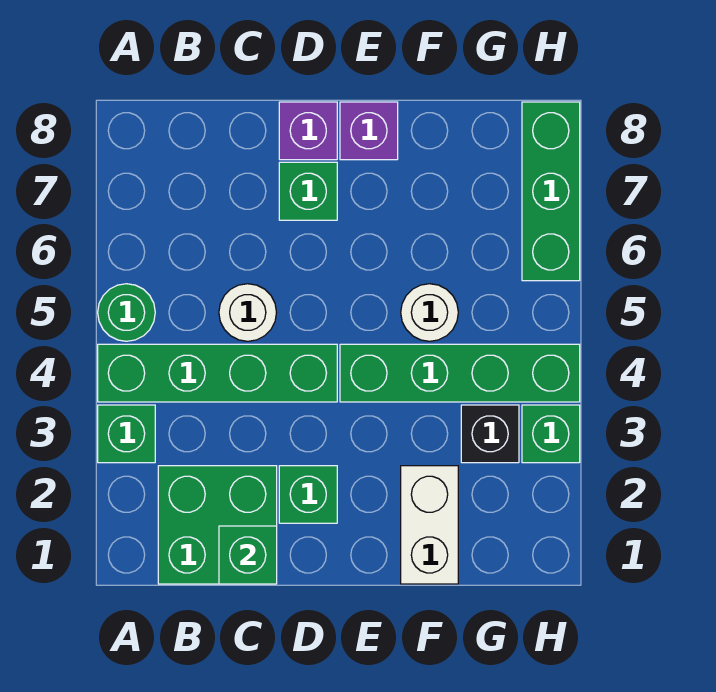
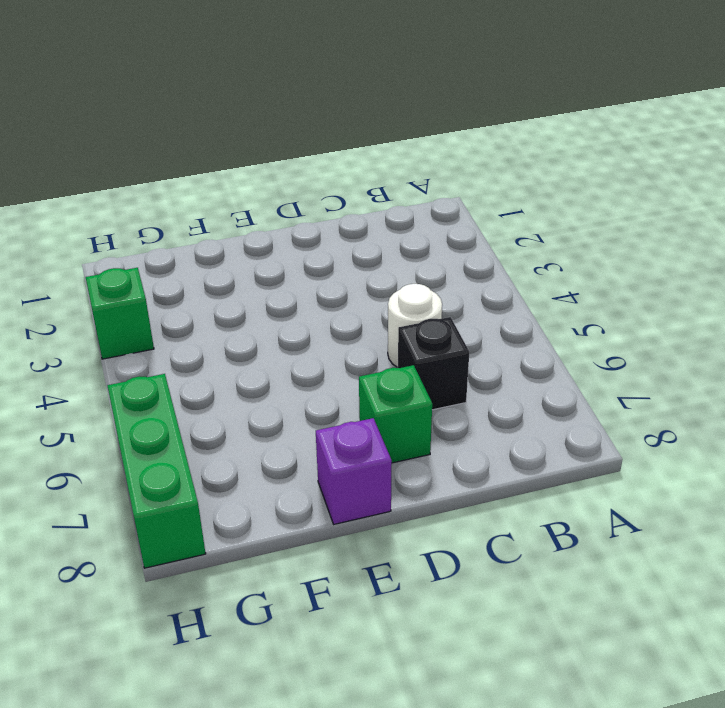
black brick C6 level 1 -> black brick G3 level 1
none -> green brick A3 level 1
none -> green brick A4:D4 level 1
none -> green round brick A5 level 1

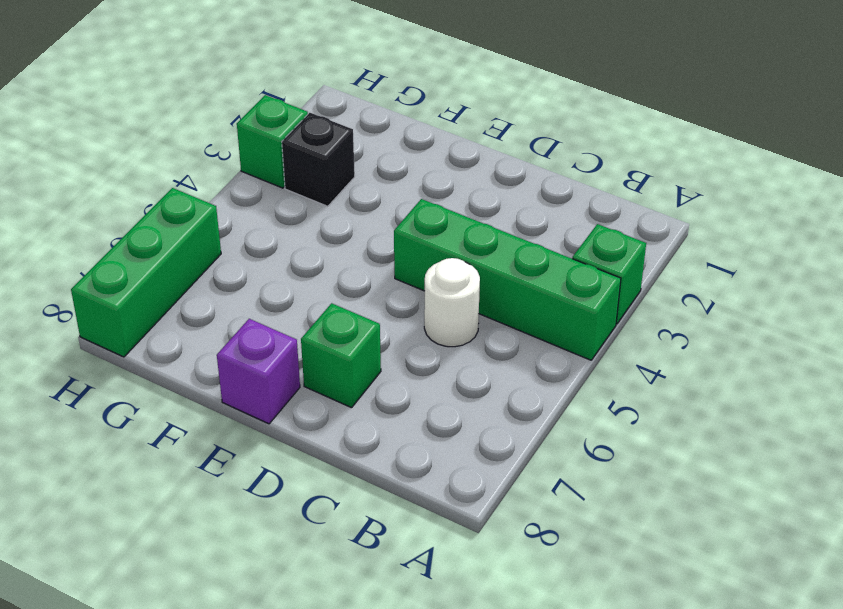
none -> green round brick A5 level 1
none -> green brick B1:C2 level 1
none -> green brick D2 level 1

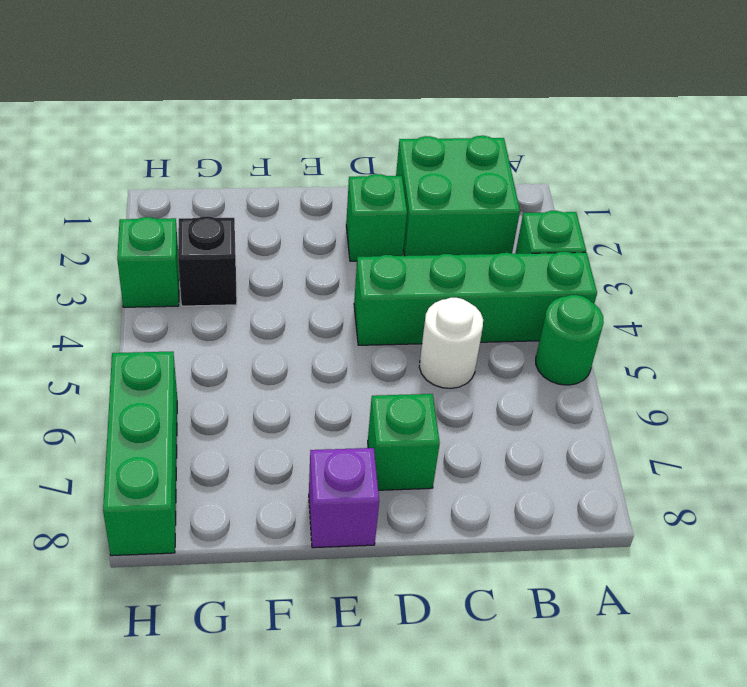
none -> purple brick D8 level 1
none -> green brick E4:H4 level 1
none -> white brick F1:F2 level 1

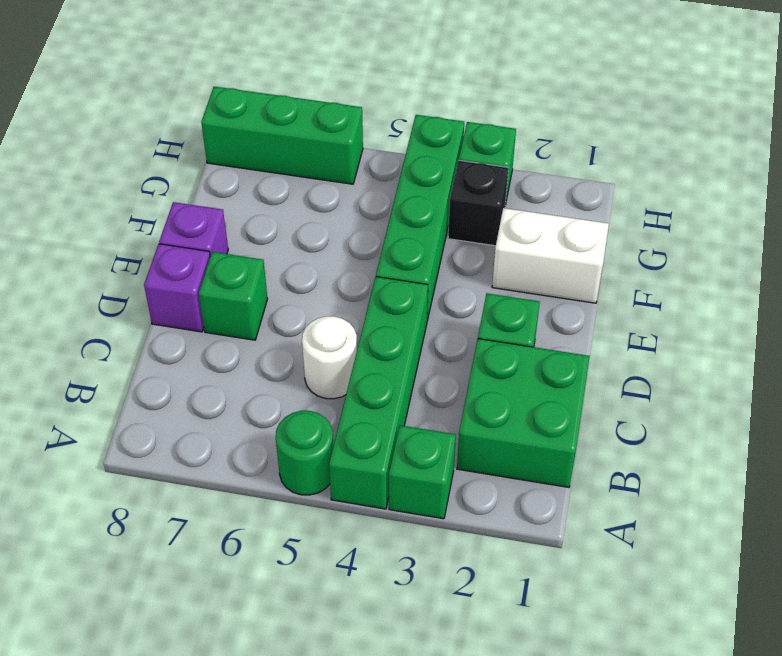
none -> white round brick F5 level 1
none -> green brick C1 level 2

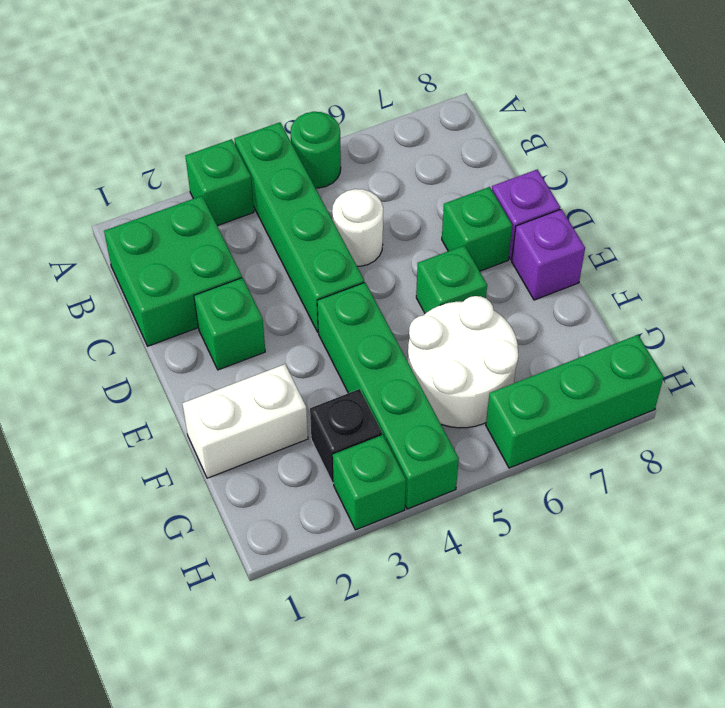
green brick E6 level 1 -> green brick C1 level 2
white round brick F5:G6 level 1 -> white round brick F5 level 1

